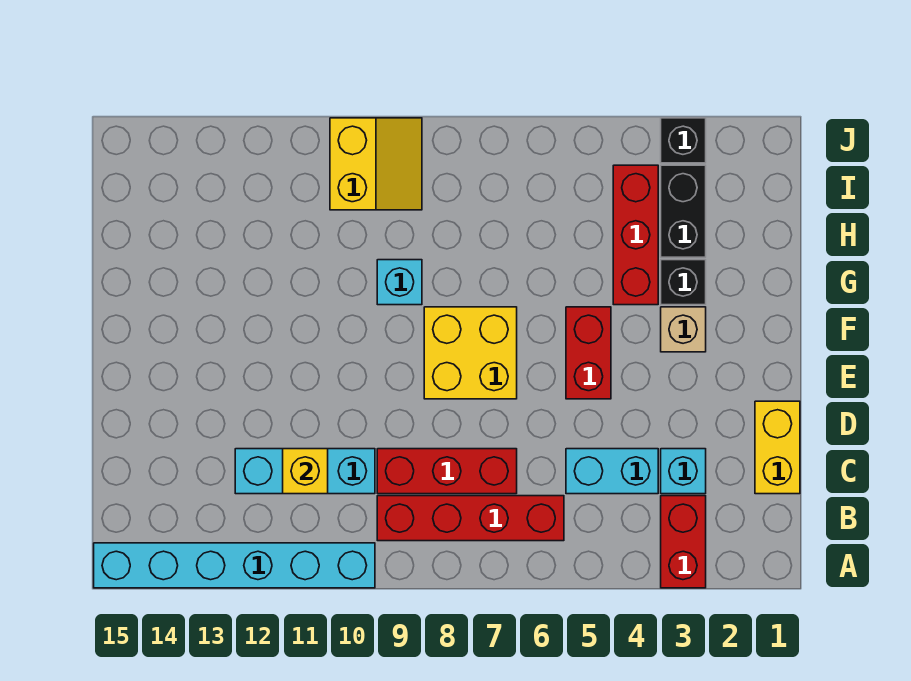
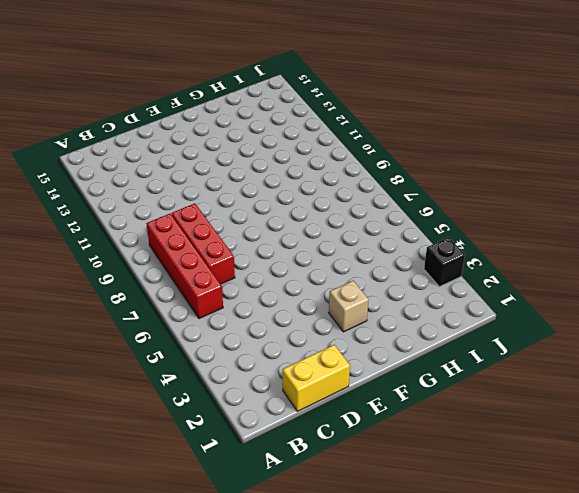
none -> red brick A3:B3 level 1
none -> cyan brick A10:A15 level 1
none -> cyan brick C3 level 1

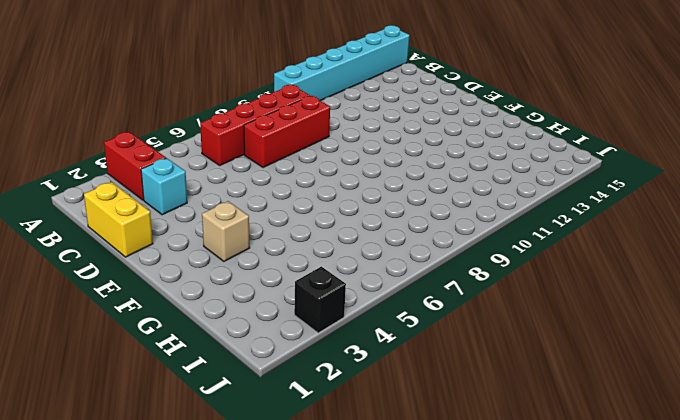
none -> cyan brick C4:C5 level 1
none -> cyan brick C10:C12 level 1
none -> red brick E5:F5 level 1

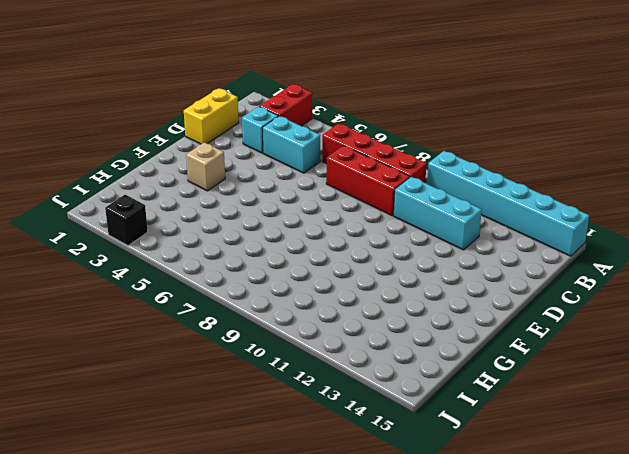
none -> red brick E5:F5 level 1
none -> yellow brick E7:F8 level 1
none -> black brick G3 level 1

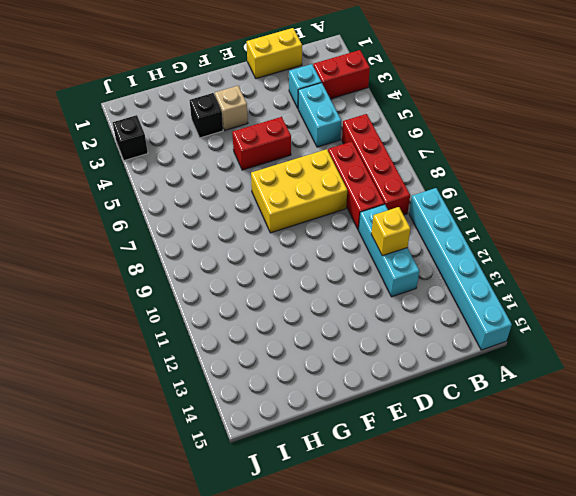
yellow brick D7:F8 level 1 -> yellow brick E7:F8 level 1
none -> red brick G4:I4 level 1
none -> cyan brick G9 level 1
none -> black brick H3:I3 level 1

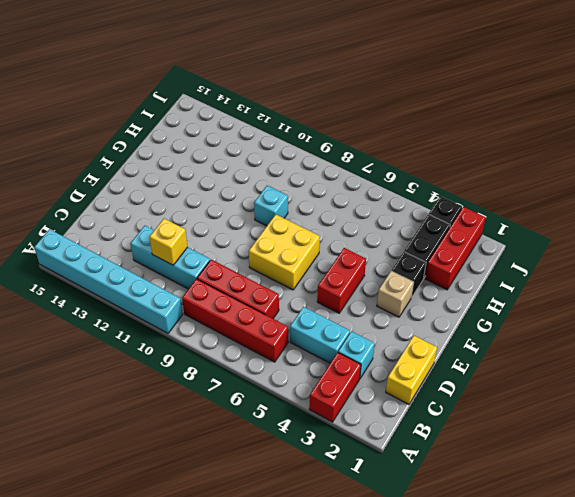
red brick H2:J2 level 1 -> red brick G4:I4 level 1
none -> yellow slope I9:J10 level 1 top 10

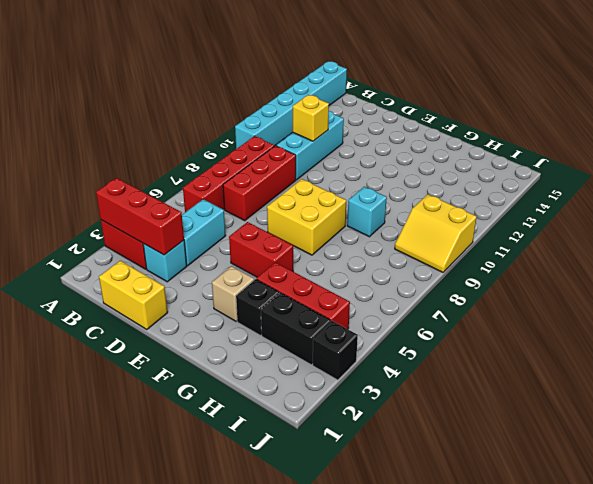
red brick A3:C3 level 2 -> none

